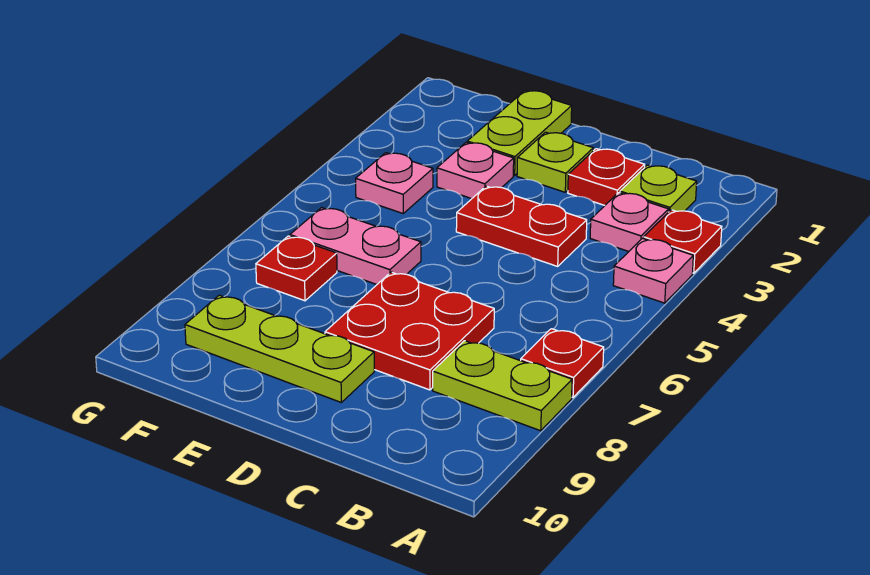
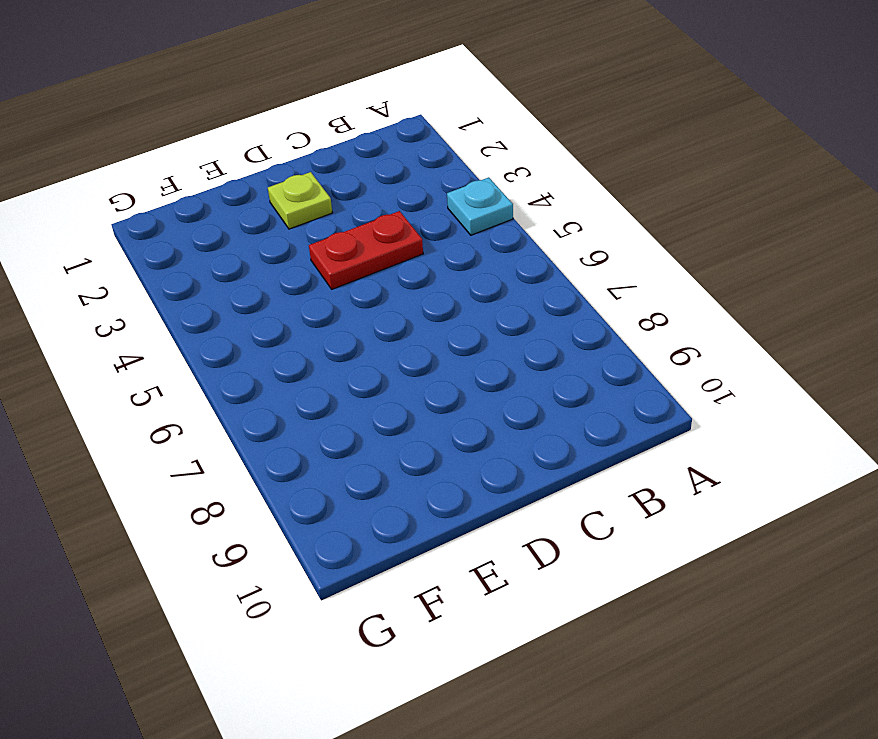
cyan plate A4 level 1 -> pink plate A4 level 1
none -> red plate A3 level 1
none -> red plate A7 level 1
none -> lime plate A8:B8 level 1

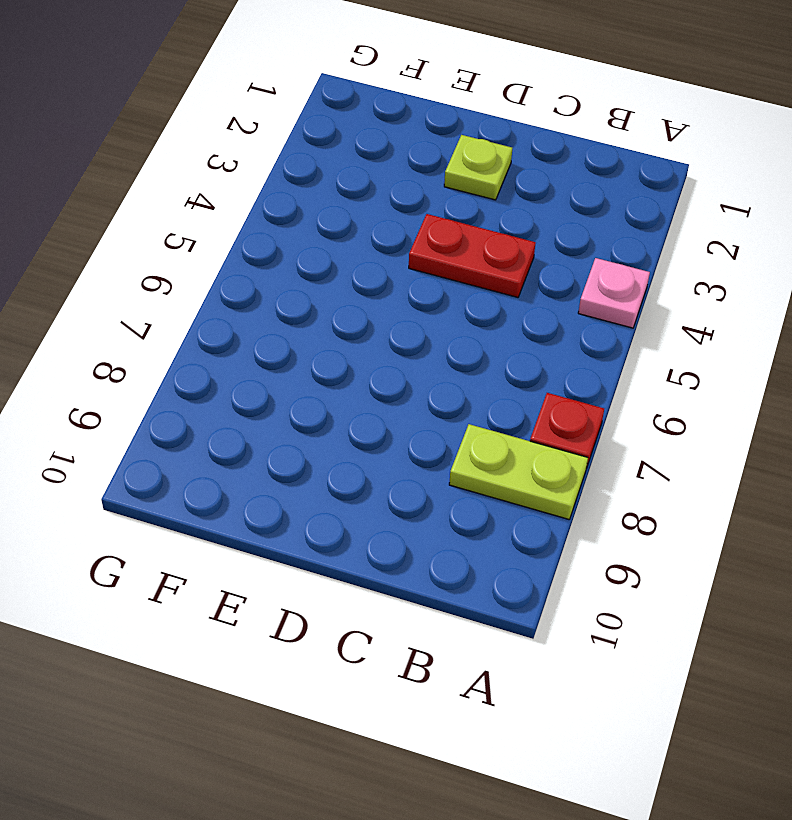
none -> red plate A3 level 1
none -> lime plate B2 level 1
none -> pink plate B3 level 1

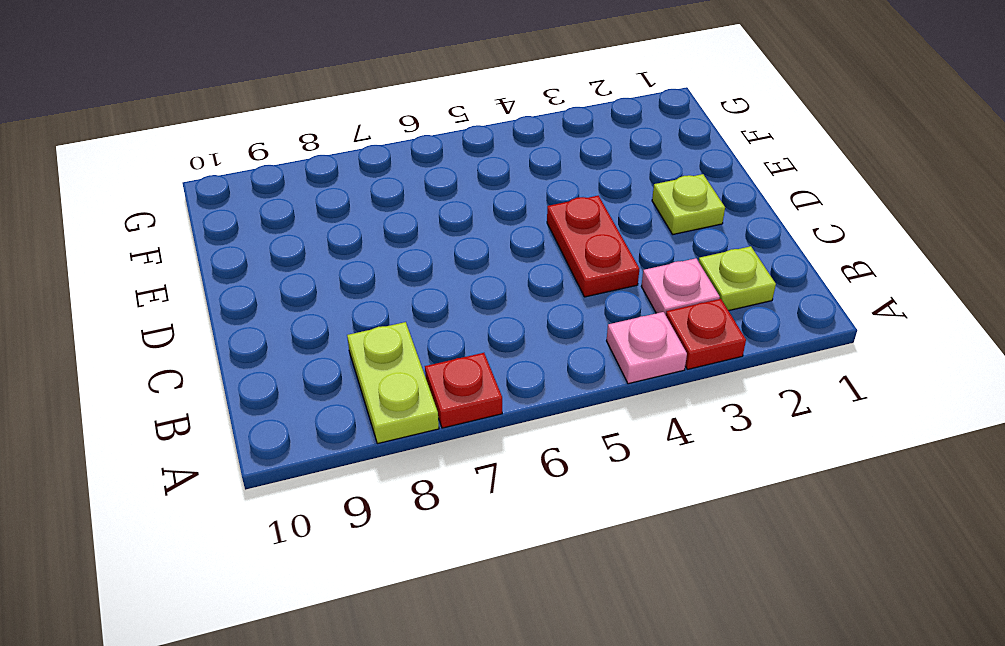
none -> red plate C2 level 1
none -> red plate C7:D8 level 1
none -> lime plate D9:F9 level 1

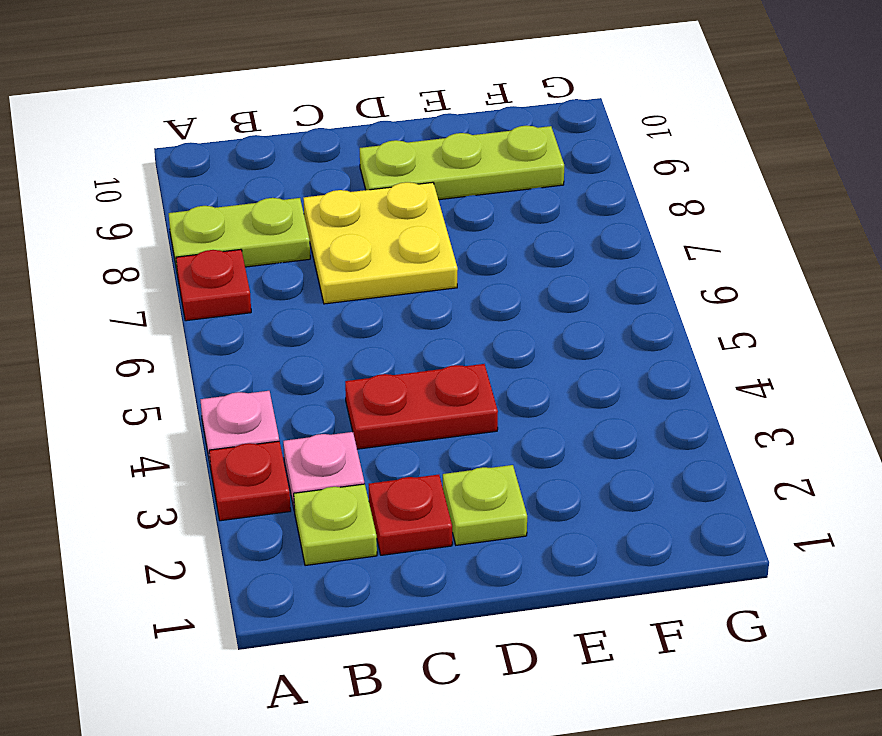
yellow plate C7:D8 level 1 -> red plate C7:D8 level 1
none -> lime plate E1:E2 level 1
none -> pink plate E3 level 1
none -> pink plate E6:F6 level 1

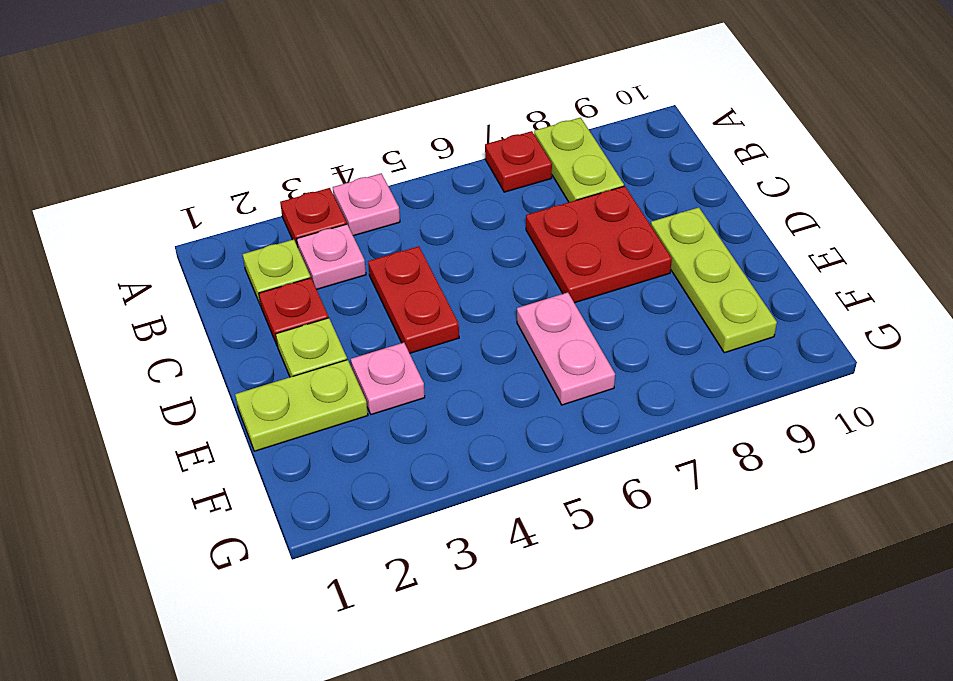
none -> pink plate F4 level 1
none -> red plate F7 level 1

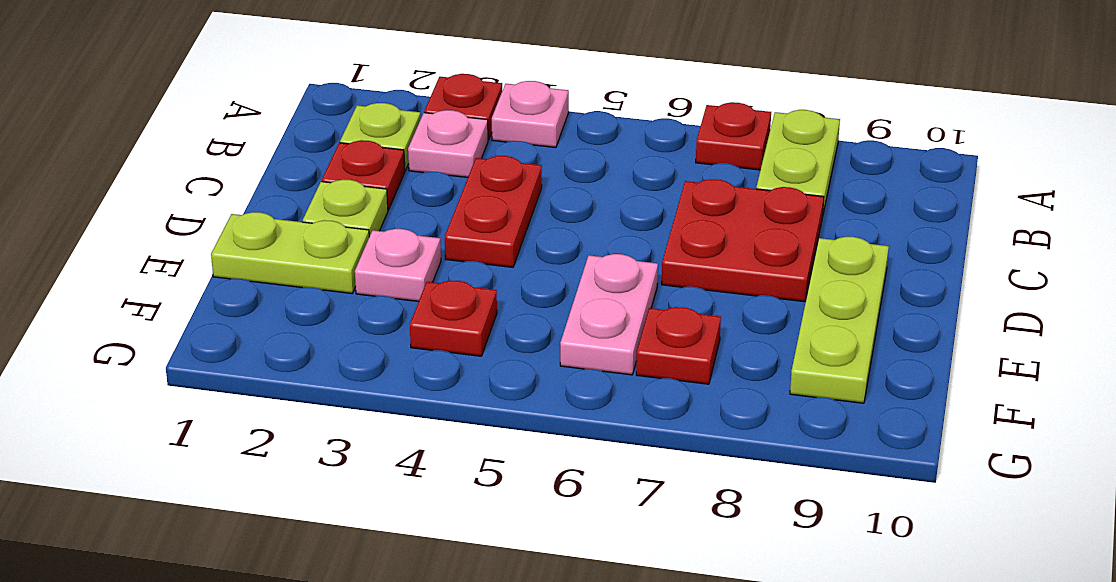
red plate F4 level 1 -> pink plate F4 level 1

